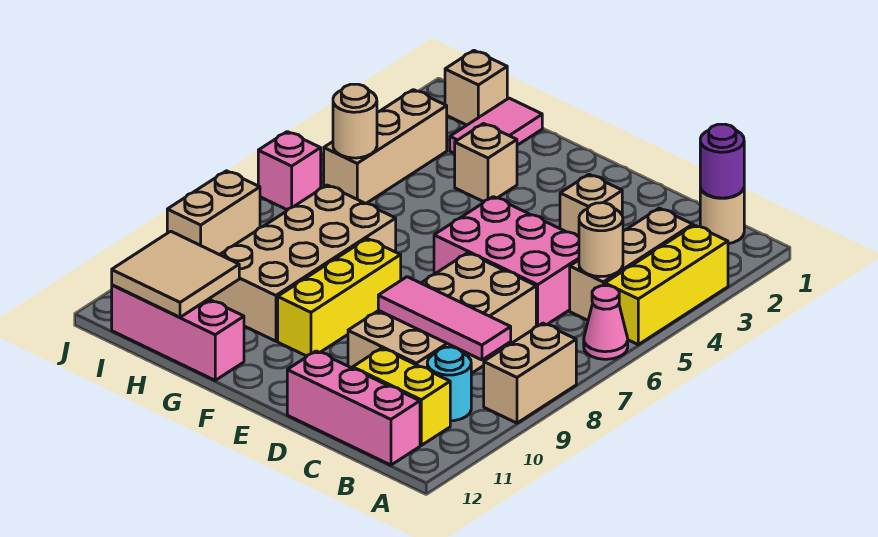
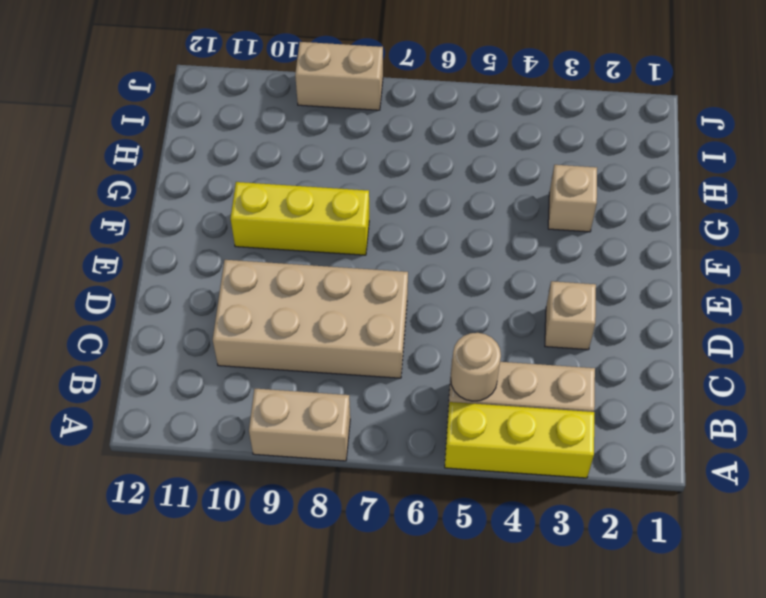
none -> pink cone A6 level 1
none -> tan round brick B1 level 1
none -> cyan round brick B10 level 1

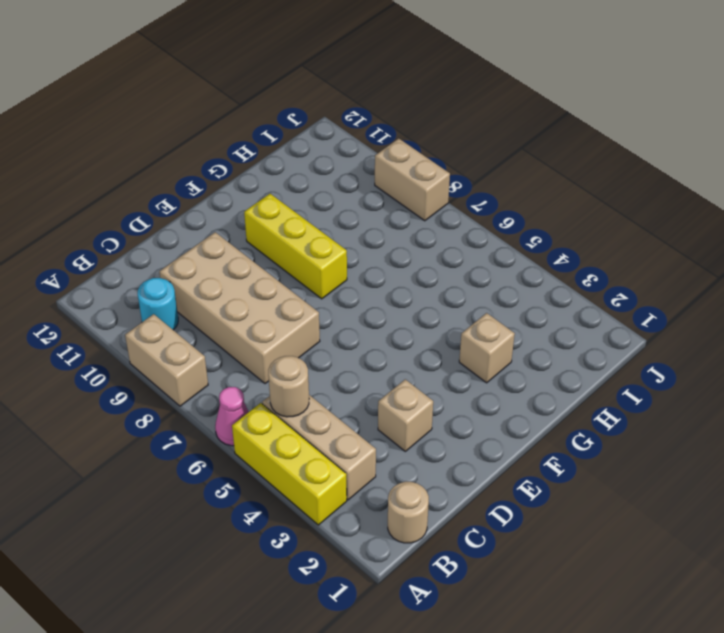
none -> yellow brick B11:C11 level 1
none -> pink brick B12:D12 level 1
none -> pink brick C5:E6 level 1

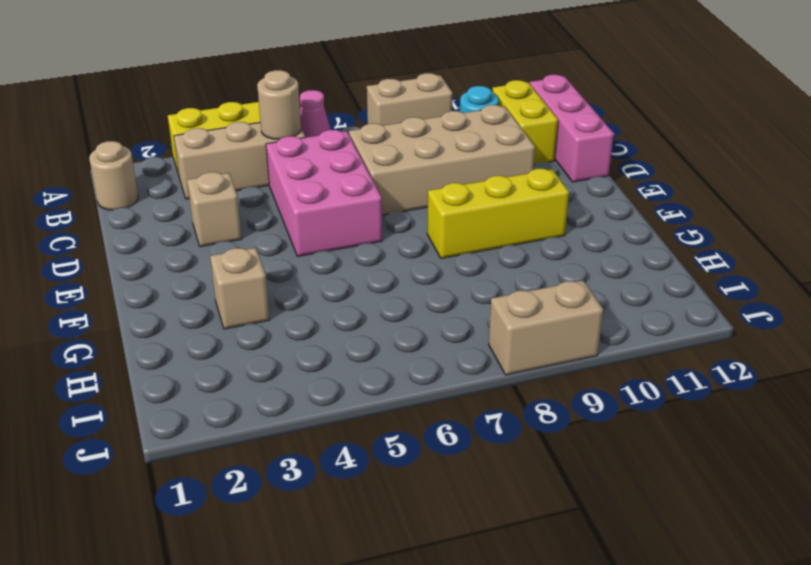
none -> tan brick G7:H10 level 1
none -> pink brick G12:I12 level 1
none -> pink tile H1:H2 level 1

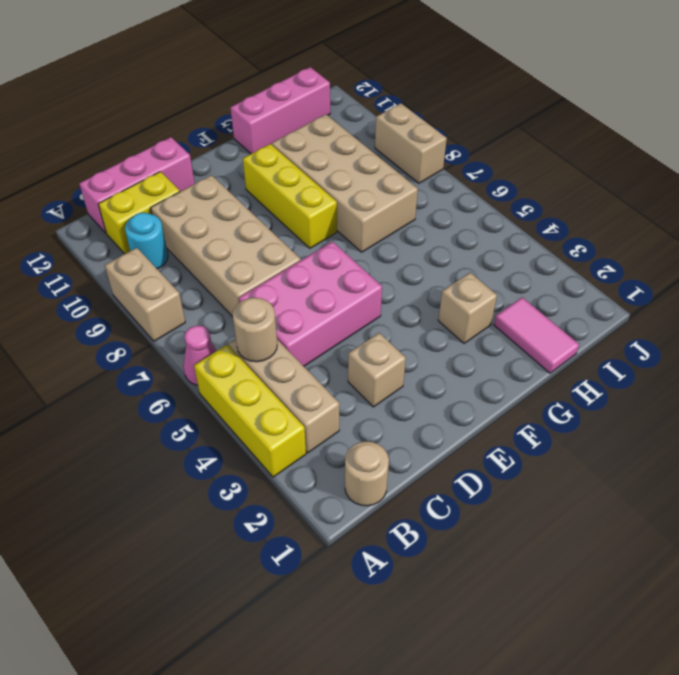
none -> tan brick I1 level 1
none -> tan brick I3:I5 level 1
none -> pink brick J6 level 1

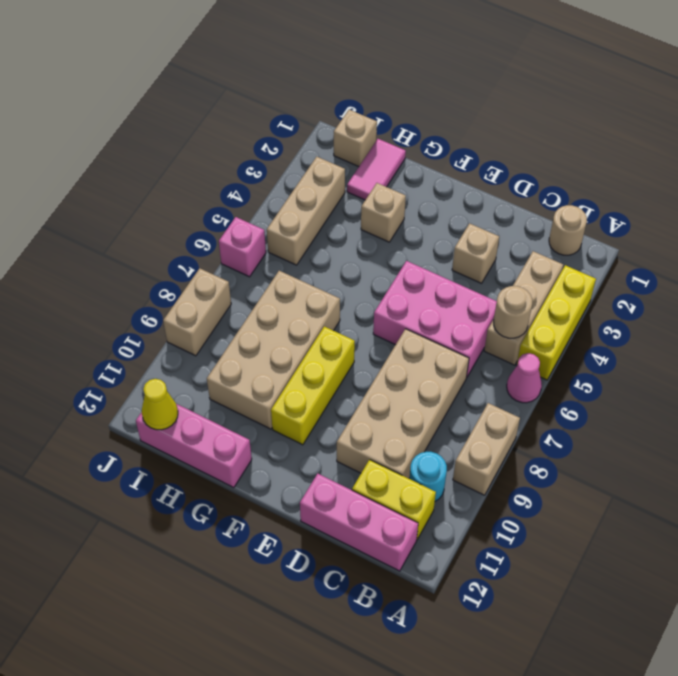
yellow cone I12 level 2 -> tan tile H11:I12 level 2
none -> purple round brick B1 level 2
none -> pink tile B9:D9 level 2
none -> tan round brick I5 level 2

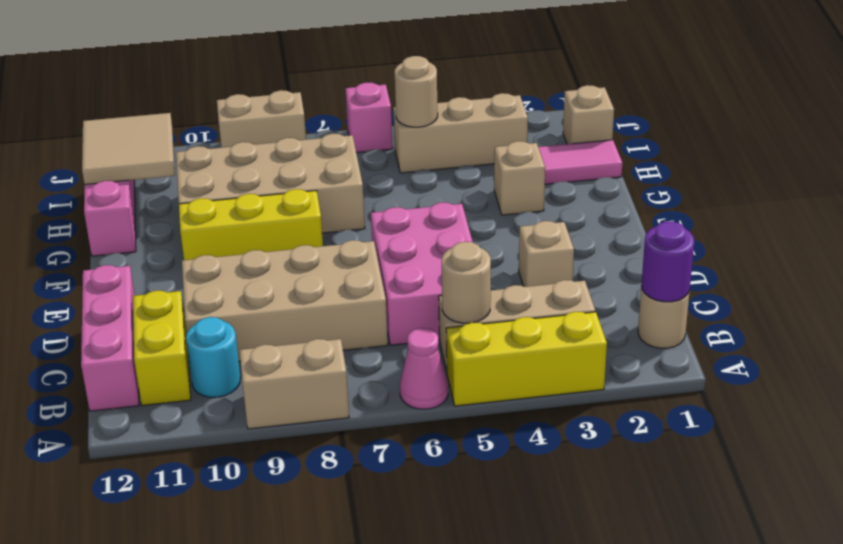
none -> pink tile B9:D9 level 2

